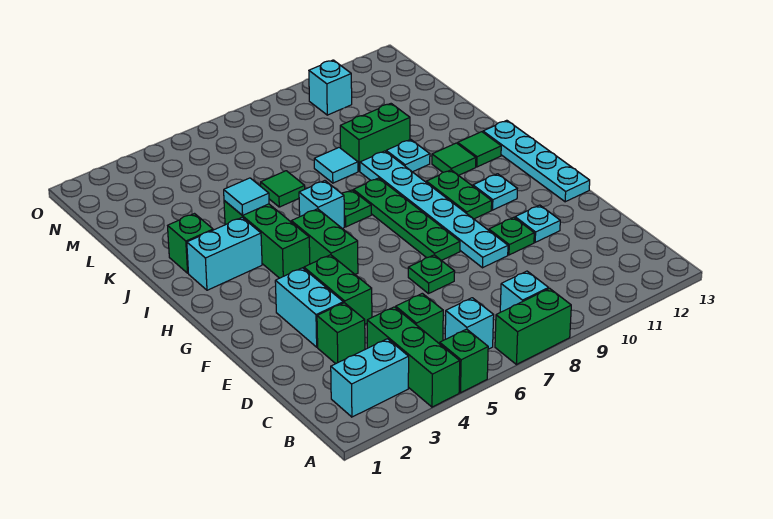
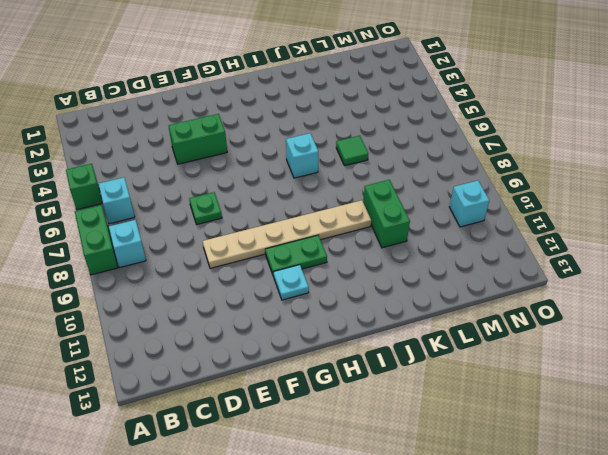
tan plate E9:J9 level 1 -> cyan plate E9:J9 level 1
none -> green brick A4:C4 level 1
none -> cyan brick B2:B3 level 1
none -> green brick C5 level 1
none -> green brick D3 level 1

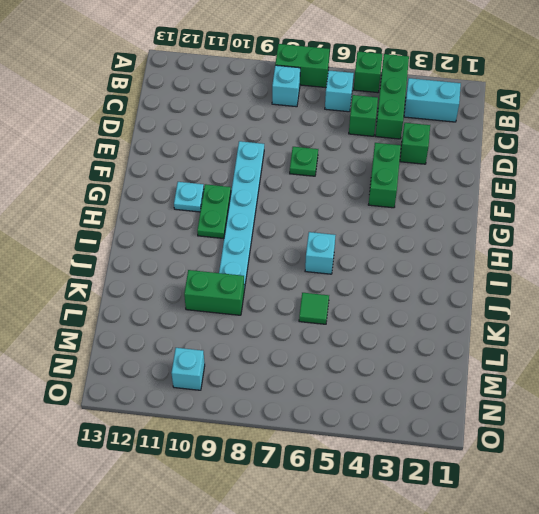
none -> cyan brick E3:F3 level 1
none -> green plate E10 level 1
none -> cyan plate E11 level 1
none -> green plate F8:I8 level 1

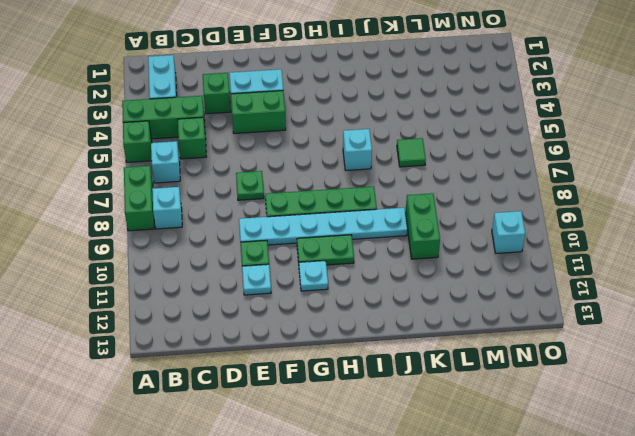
none -> cyan plate F13:I13 level 1
none -> green brick G5:H5 level 1
none -> green brick H4:J4 level 1
none -> cyan brick I2:I3 level 1

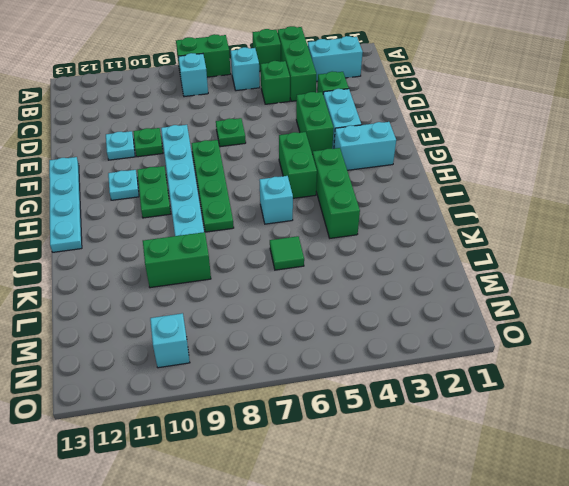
cyan brick G2:G3 level 1 -> cyan brick I2:I3 level 1
none -> green plate I7 level 1
none -> green tile I11 level 1
none -> green tile I12 level 1
none -> green brick J2 level 1

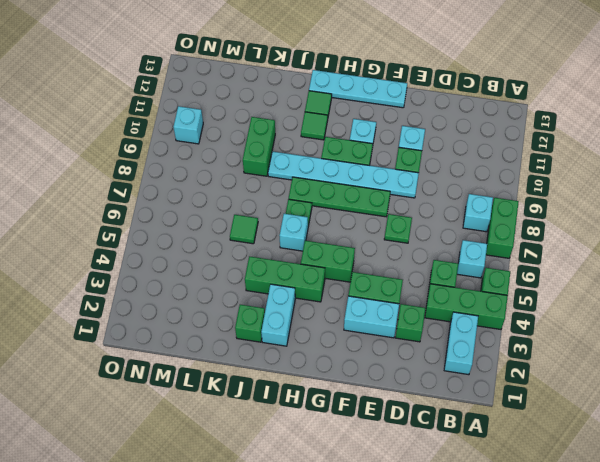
none -> cyan plate J10 level 1
none -> cyan tile K8 level 1
none -> cyan tile J4 level 2

